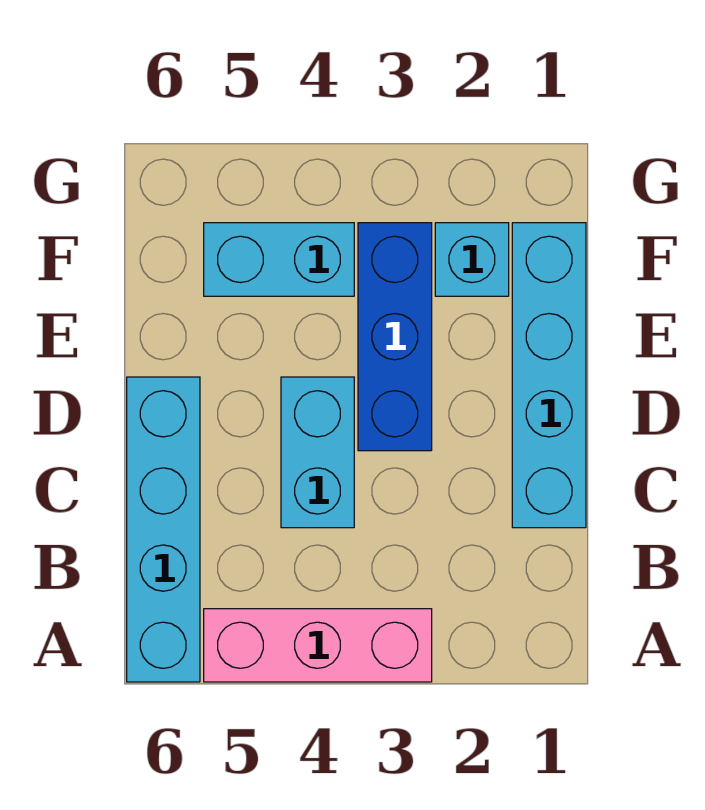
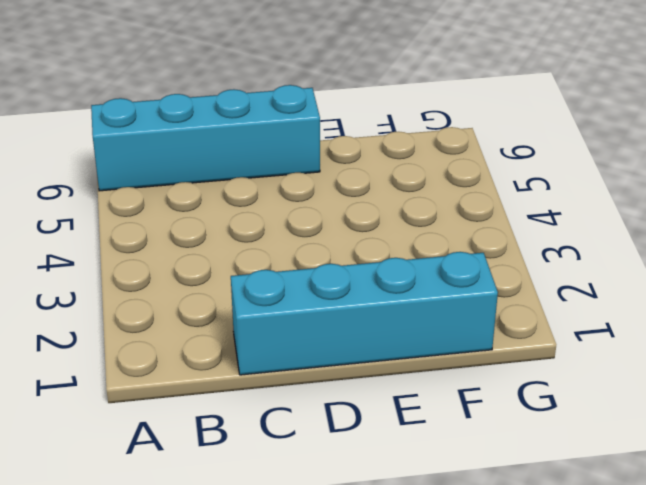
none -> pink brick A3:A5 level 1
none -> cyan brick C4:D4 level 1

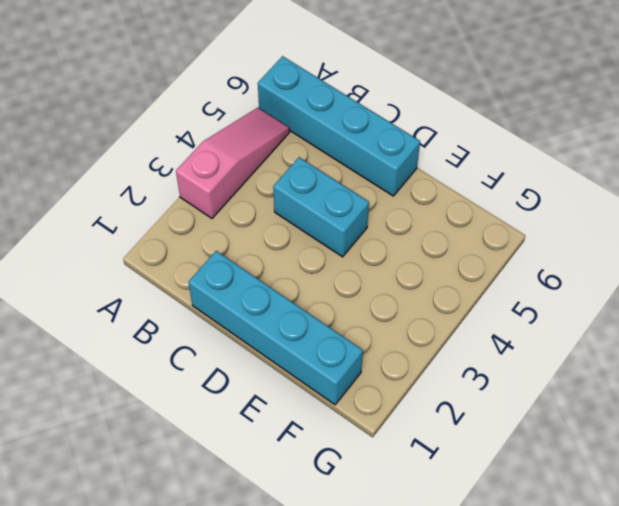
pink slope A3:A5 level 1 top 3 -> pink brick A3:A5 level 1
none -> blue brick D3:F3 level 1
none -> cyan brick F2 level 1

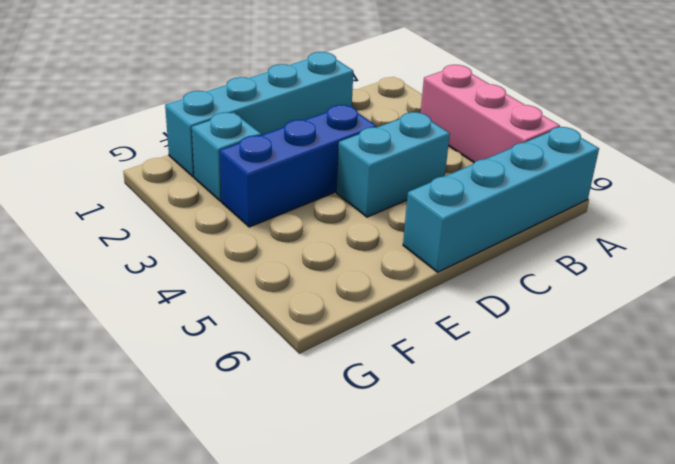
none -> cyan brick F4:F5 level 1

